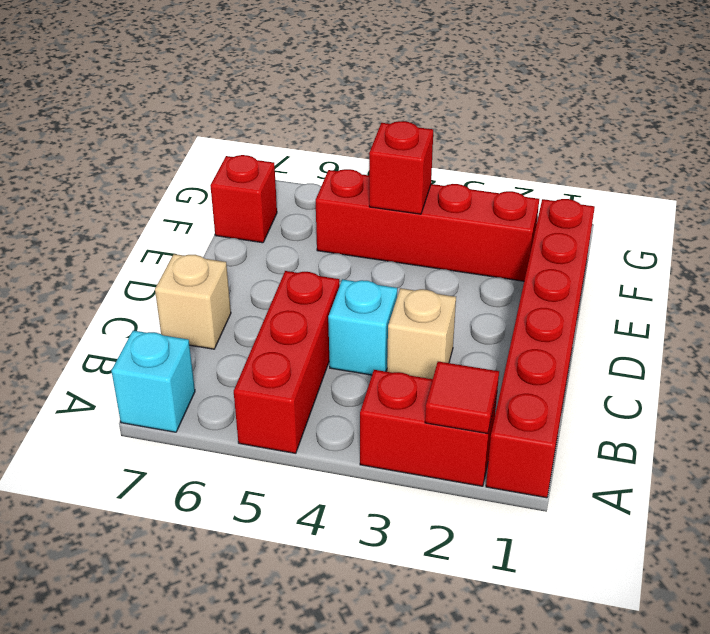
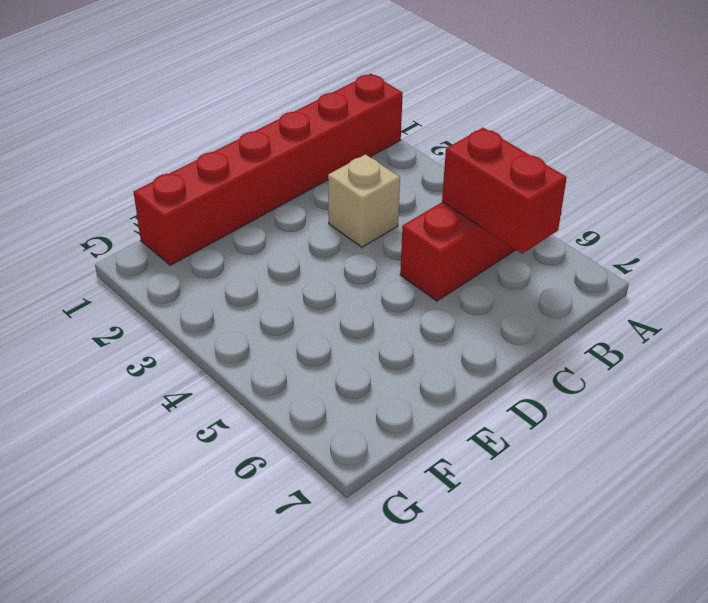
red brick B5:B6 level 2 -> red brick A2:A3 level 1
none -> cyan brick A7 level 1
none -> cyan brick C4 level 1

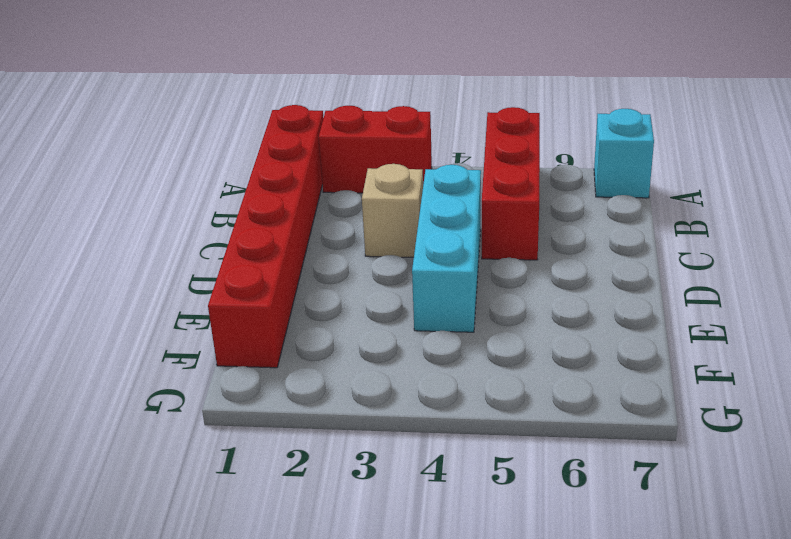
cyan brick C4:E4 level 1 -> cyan brick C4 level 1
none -> tan brick C7 level 1
none -> red brick F2:F5 level 1

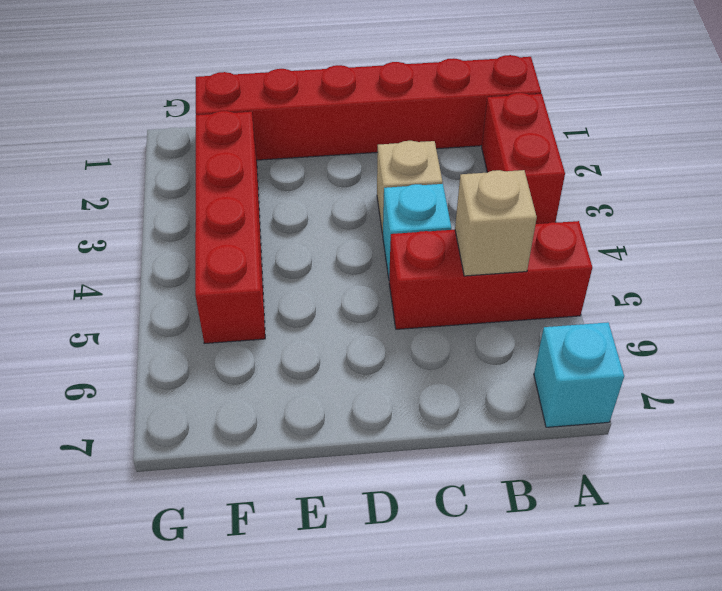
tan brick B5 level 2 -> tan brick C7 level 1
none -> red brick F7 level 1
none -> red tile A2 level 2

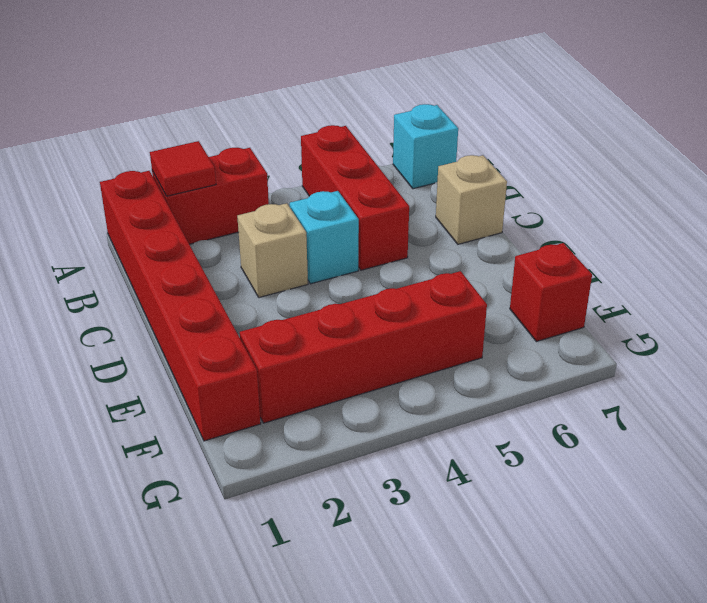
none -> red brick F4 level 2

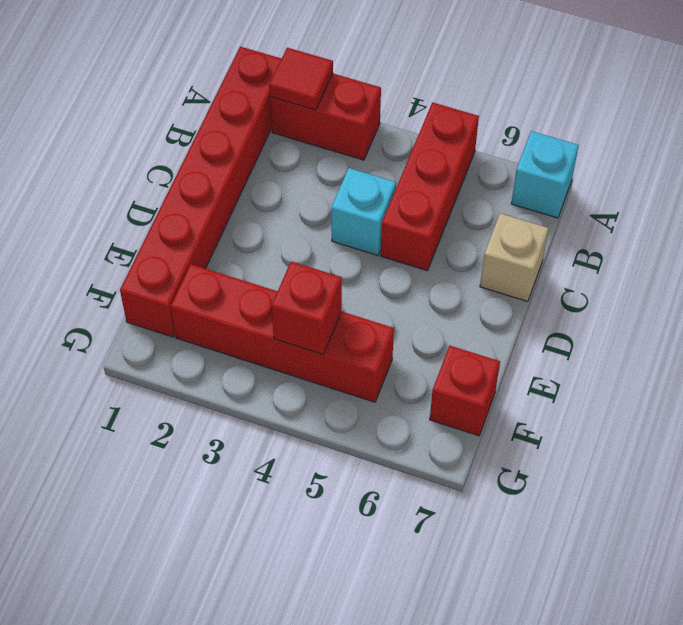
none -> tan brick C3 level 1

